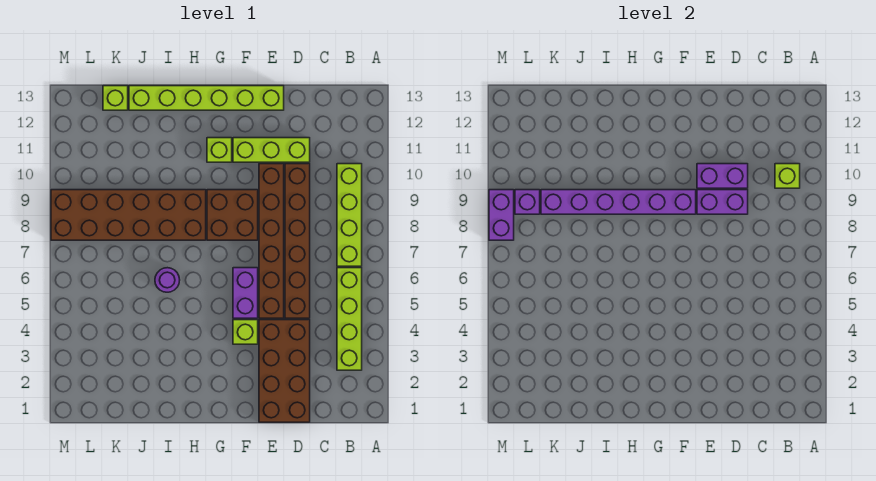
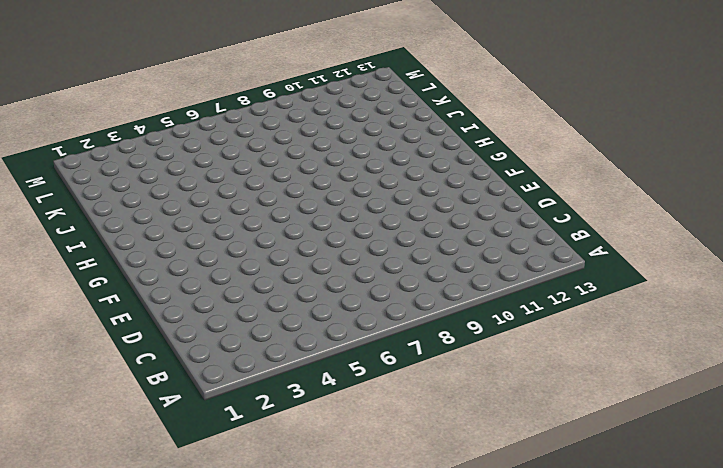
none -> lime brick B3:B6 level 1
none -> lime brick B7:B10 level 1
none -> brown brick D1:E4 level 1

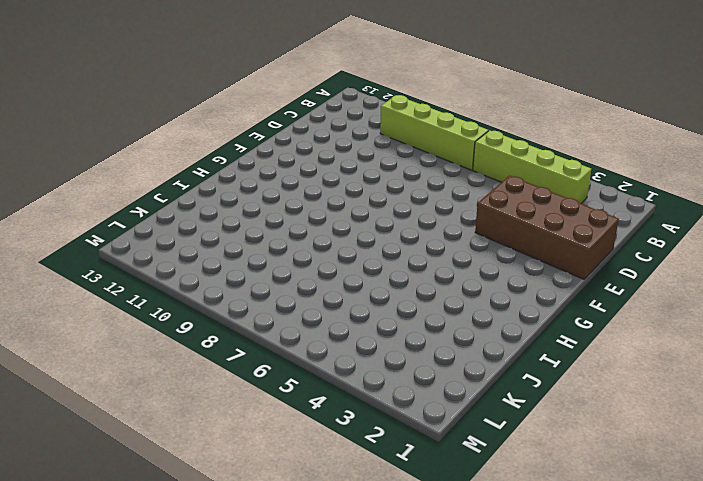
none -> brown brick D5:D10 level 1
none -> lime brick D11:F11 level 1
none -> brown brick E5:E10 level 1

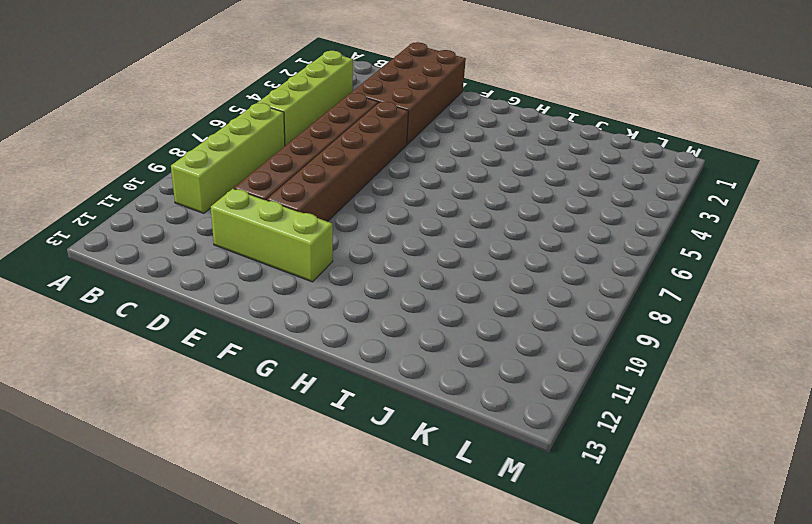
none -> lime brick E13:J13 level 1
none -> lime brick F4 level 1
none -> purple brick F5:F6 level 1

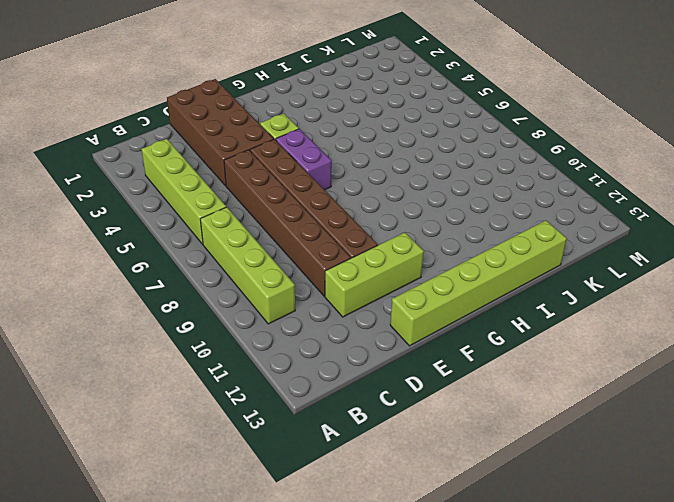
none -> brown brick F8:G9 level 1
none -> lime brick G11 level 1
none -> brown brick H8:M9 level 1

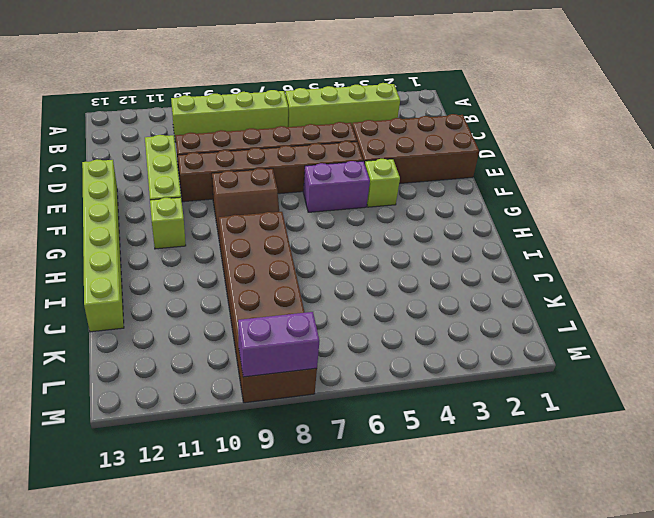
brown slope F8:G9 level 1 top F -> brown brick F8:G9 level 1
none -> purple round brick I6 level 1
none -> lime brick K13 level 1
none -> lime brick B10 level 2

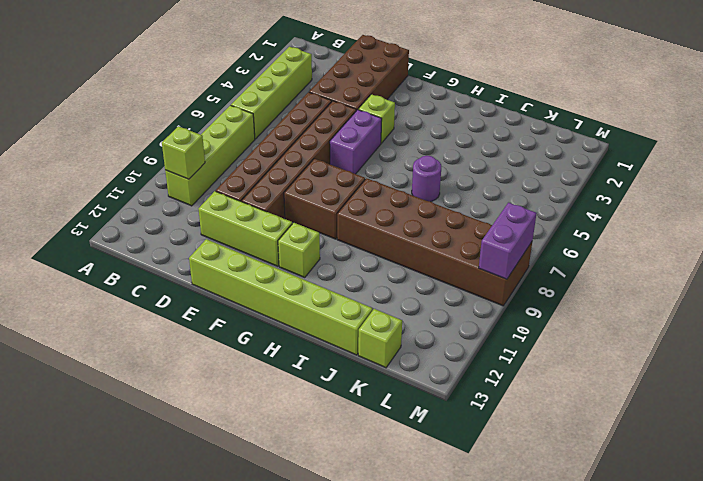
none -> purple brick D9:E9 level 2
none -> purple brick D10:E10 level 2
none -> purple brick F9:K9 level 2

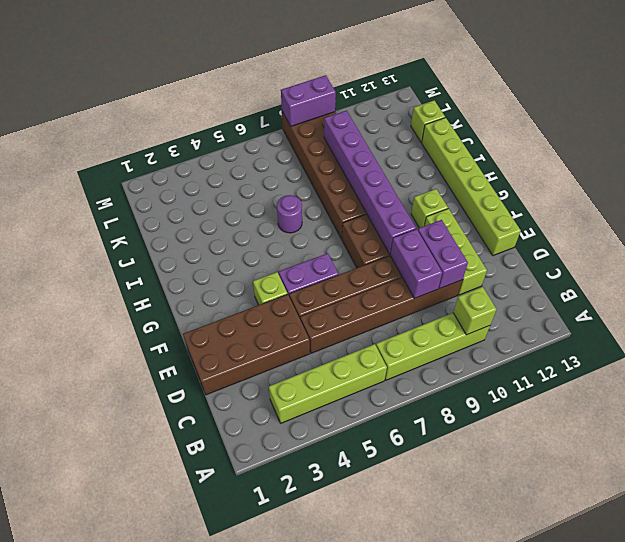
none -> purple brick L9 level 2

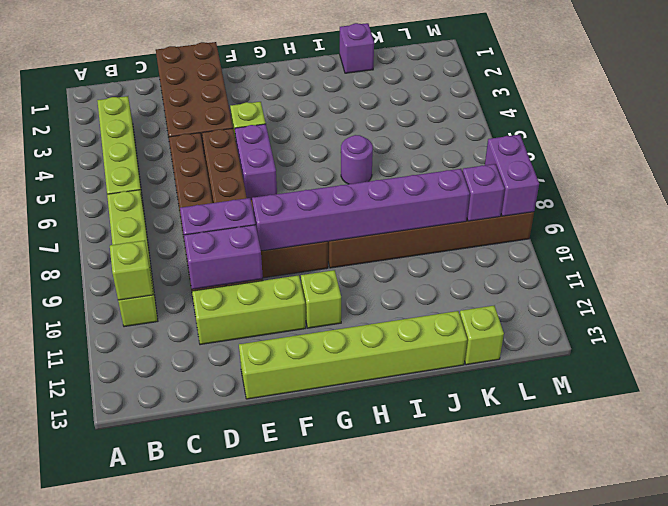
purple brick J1 level 1 -> none

